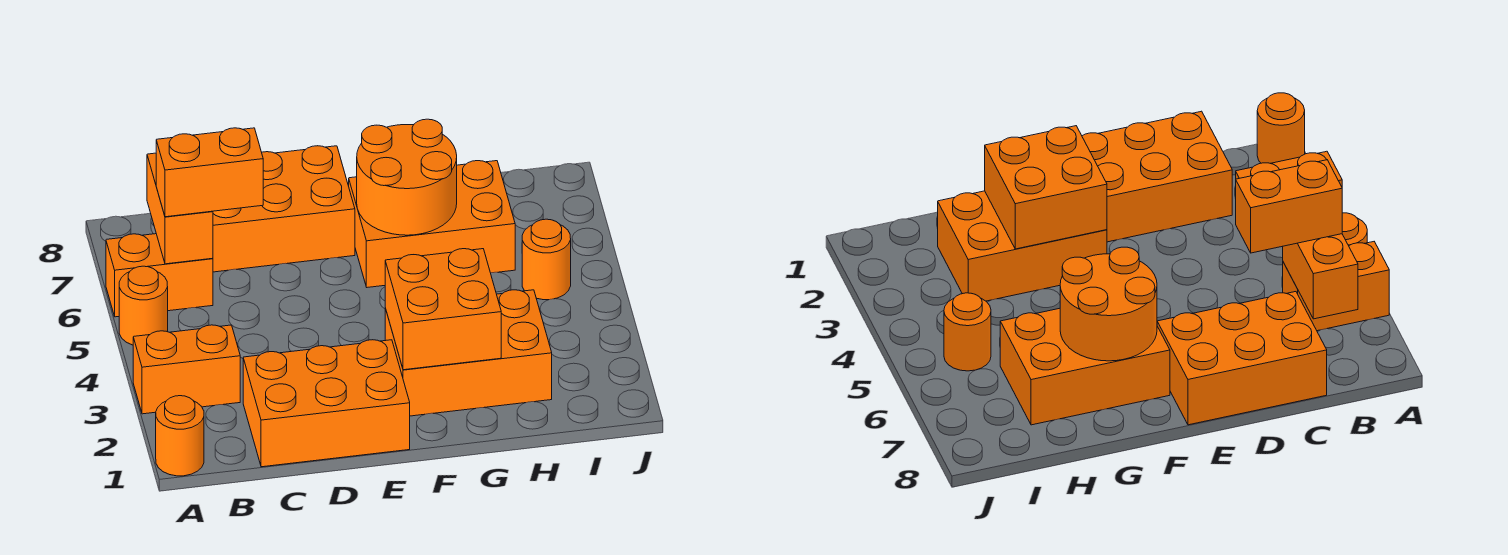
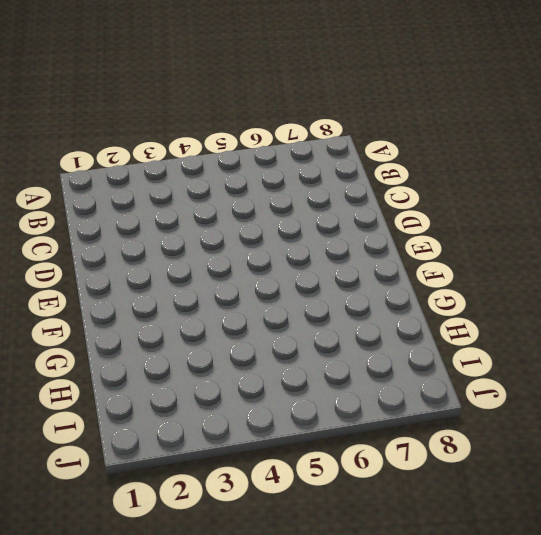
none -> orange round brick A1 level 1
none -> orange brick A3:B3 level 1
none -> orange round brick A5 level 1

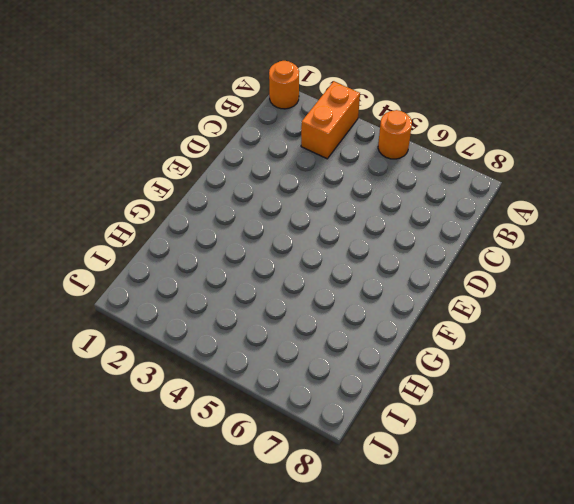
none -> orange brick A6:B6 level 1
none -> orange brick C1:E2 level 1
none -> orange brick C7:E8 level 1

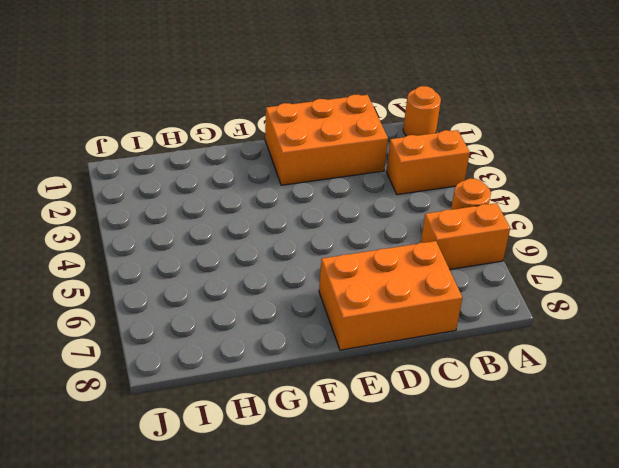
none -> orange brick F2:H3 level 1
none -> orange brick F6:H7 level 1
none -> orange round brick I5 level 1

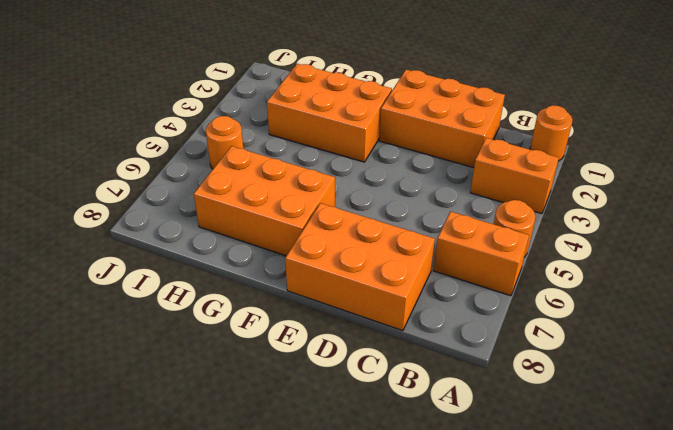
none -> orange brick B6:B7 level 2
none -> orange brick F2:G3 level 2
none -> orange round brick F6:G7 level 2

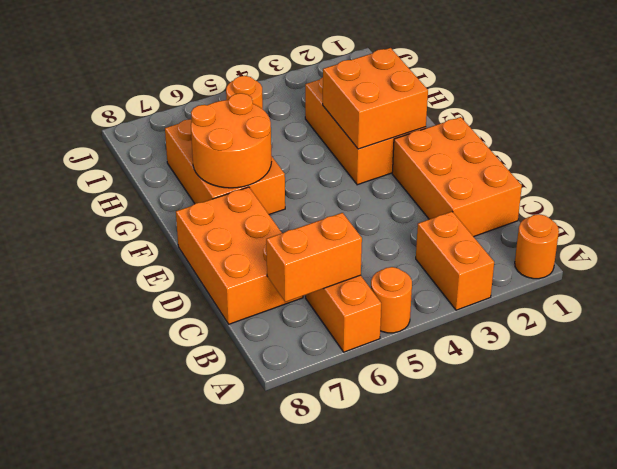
none -> orange brick B6:C6 level 3

